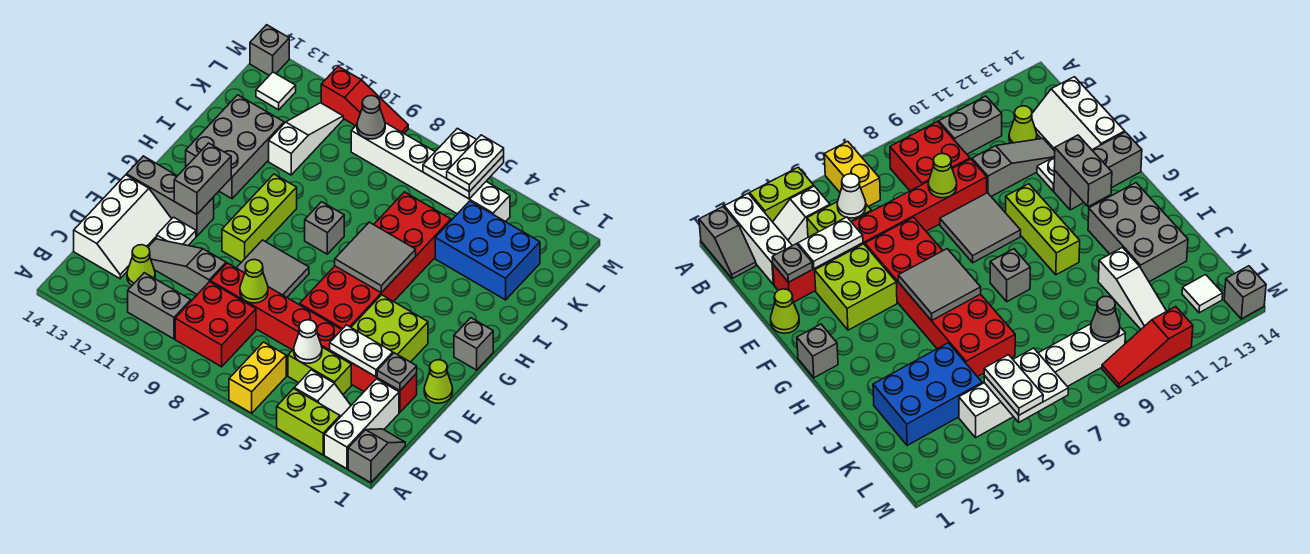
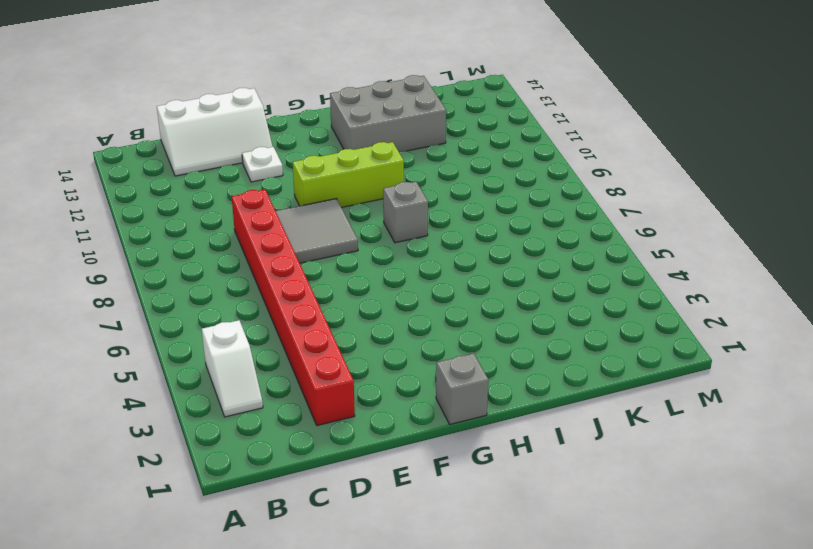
none -> grey slope A1:B1 level 1 top A
none -> white brick A2:C2 level 1
none -> lime brick A3:A4 level 1
none -> yellow brick A6:B6 level 1

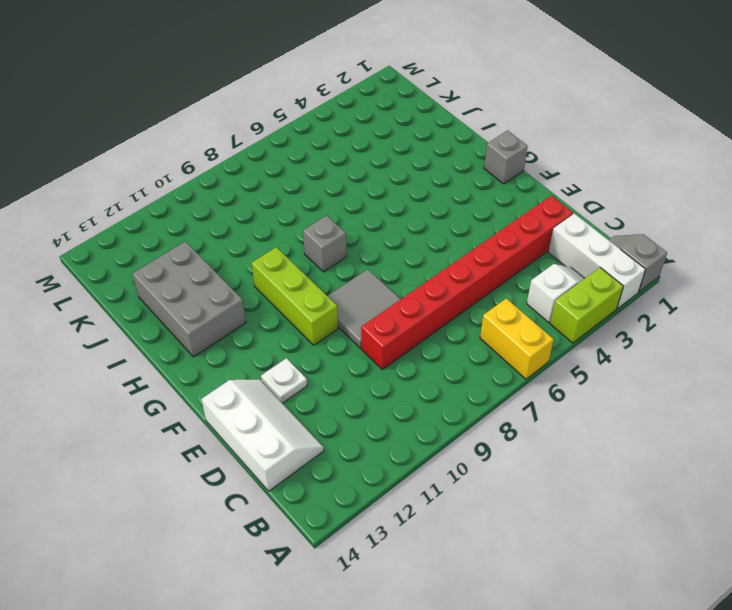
none -> red brick B8:C9 level 1
none -> grey brick B10:B11 level 1
none -> lime brick C4:C5 level 1
none -> lime cone C12 level 1

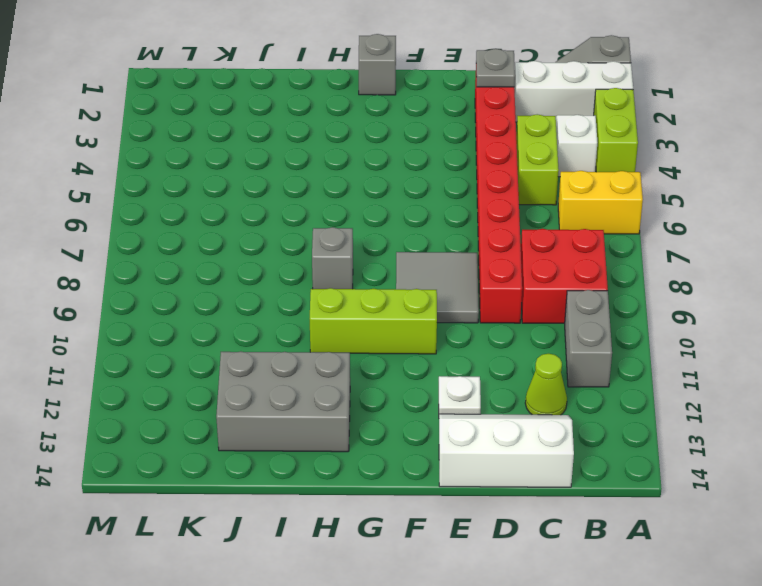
none -> grey slope D10:D12 level 1 top 10
none -> lime cone E1 level 1
none -> lime brick E3:F4 level 1
none -> red brick E5:J6 level 1

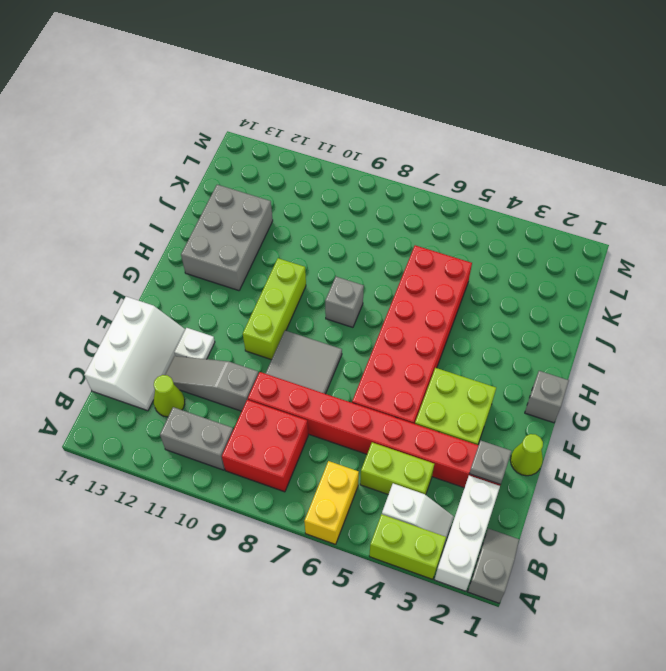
none -> grey brick F12:F14 level 1
none -> blue brick J2:K4 level 1
none -> white slope J11:L11 level 1 top J
none -> white brick L4:L9 level 1

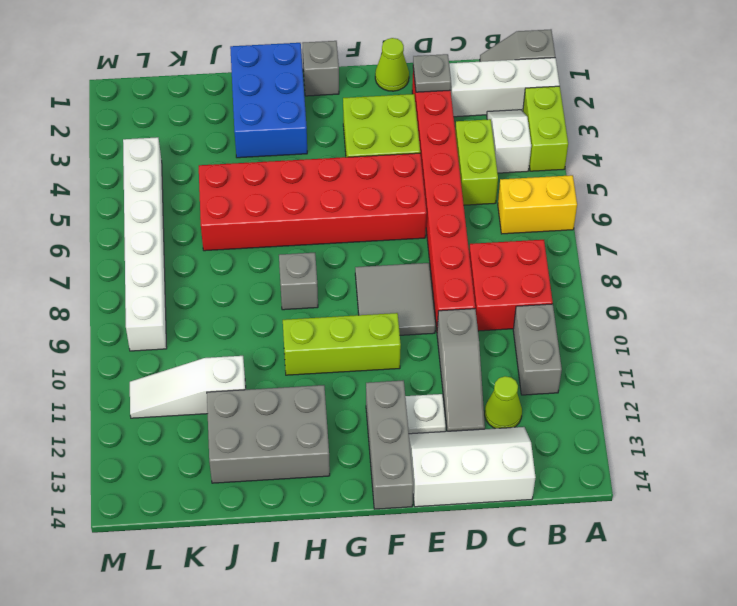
blue brick H1:I3 level 1 -> blue brick J2:K4 level 1
none -> white tile L13 level 1
none -> red slope M9:M11 level 1 top 11
none -> grey brick M14 level 1
none -> white cone C5 level 2

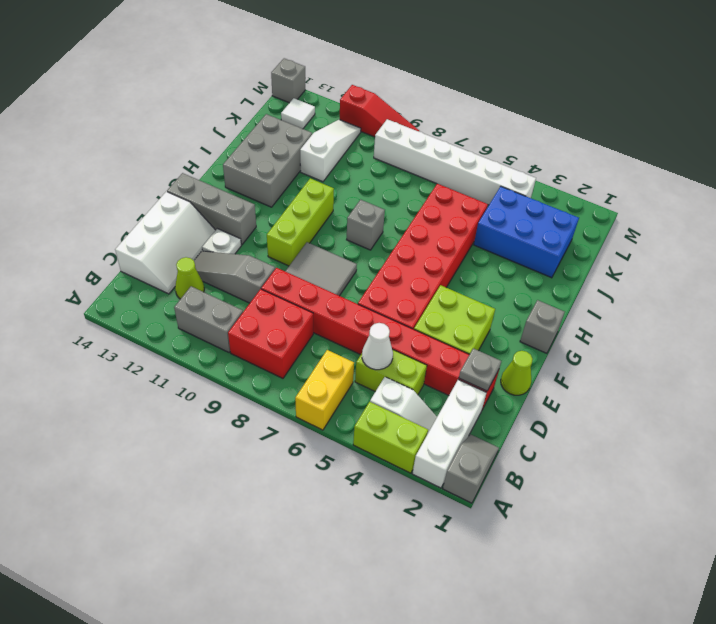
none -> white plate D3:D4 level 2
none -> lime cone D8 level 2
none -> grey brick F12:G12 level 2
none -> grey tile G5:H6 level 2

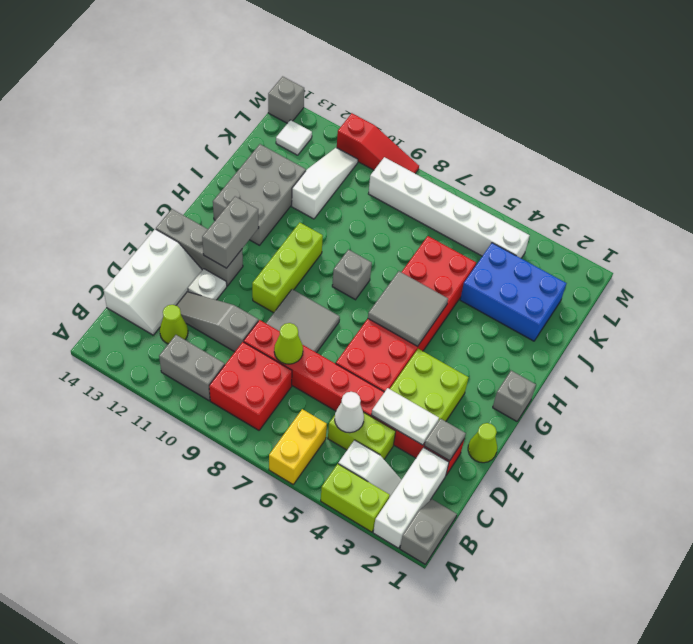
none -> white plate L5:M6 level 2
none -> grey cone L9 level 2
none -> white plate L5:M5 level 3

